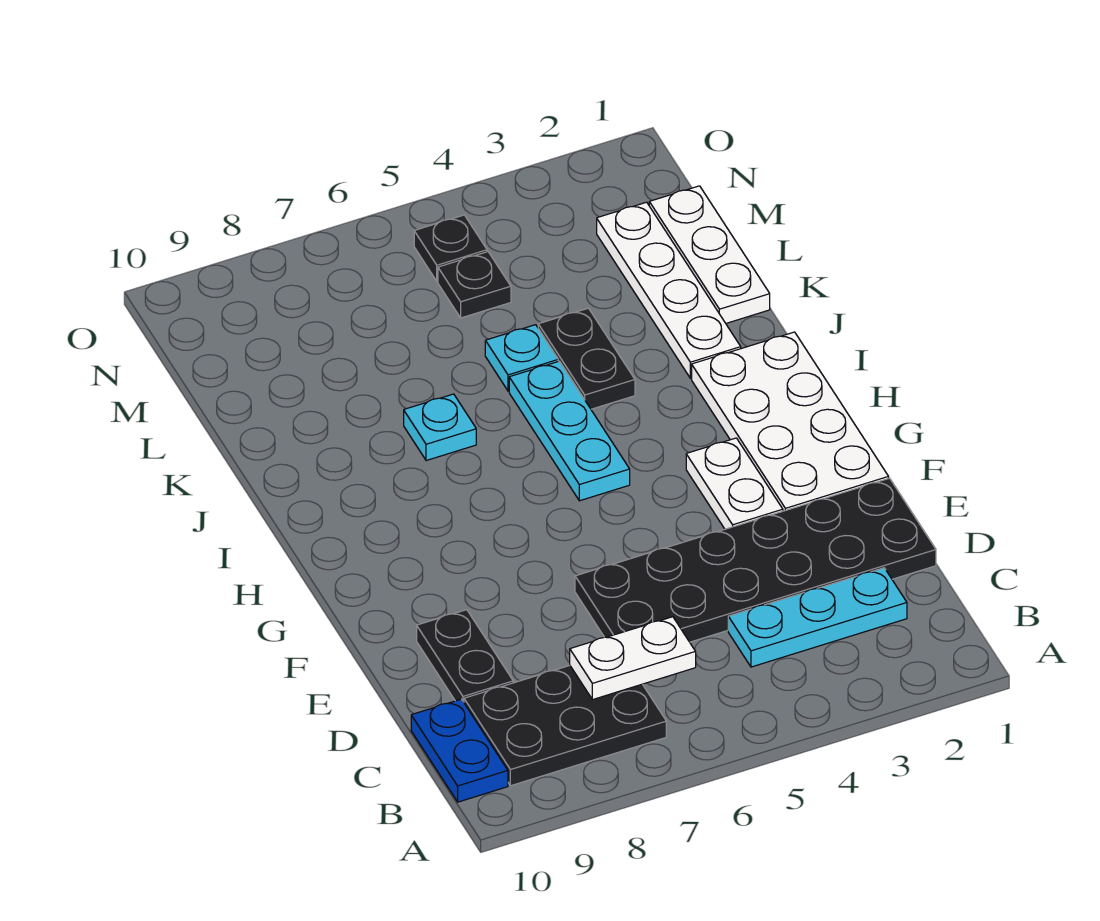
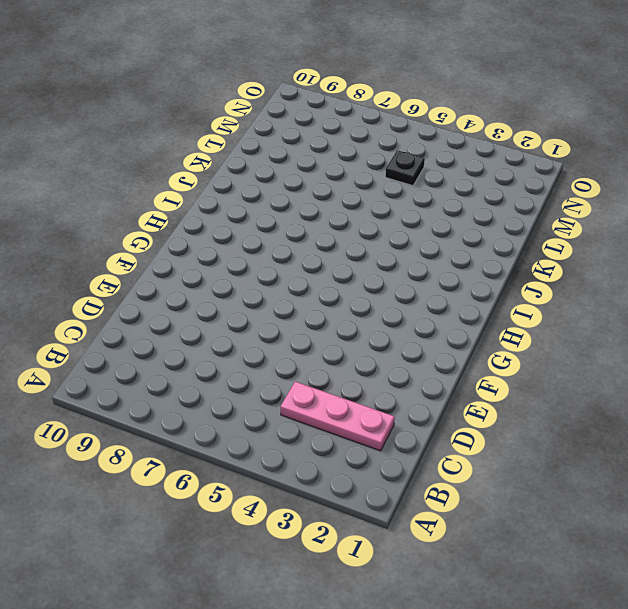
pink plate C2:C4 level 1 -> cyan plate C2:C4 level 1
none -> black plate B7:C9 level 1
none -> blue plate B10:C10 level 1
none -> black plate D1:E6 level 1

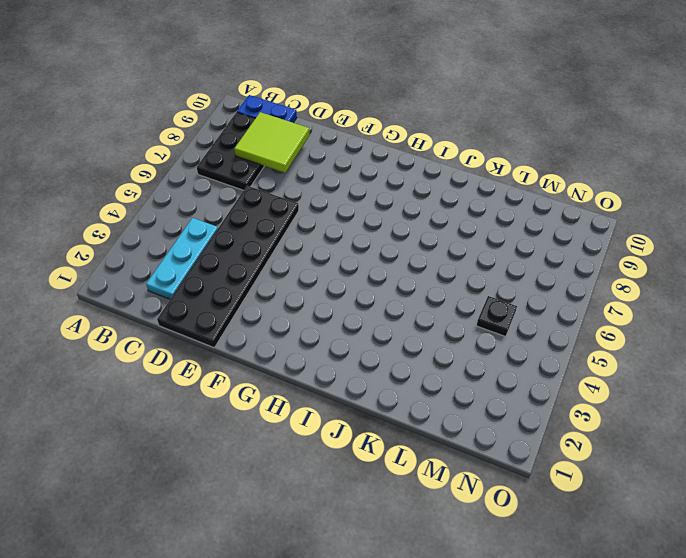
lime tile C8:D9 level 2 -> none
none -> black plate D9:E9 level 1
none -> white plate F1:I2 level 1
none -> white plate F3:G3 level 1

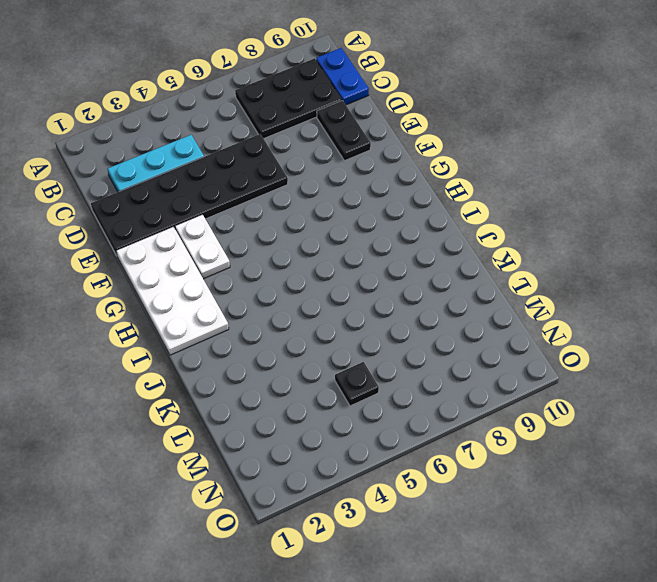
none -> cyan plate H5:J5 level 1
none -> white plate J2:M2 level 1
none -> black plate J4:K4 level 1

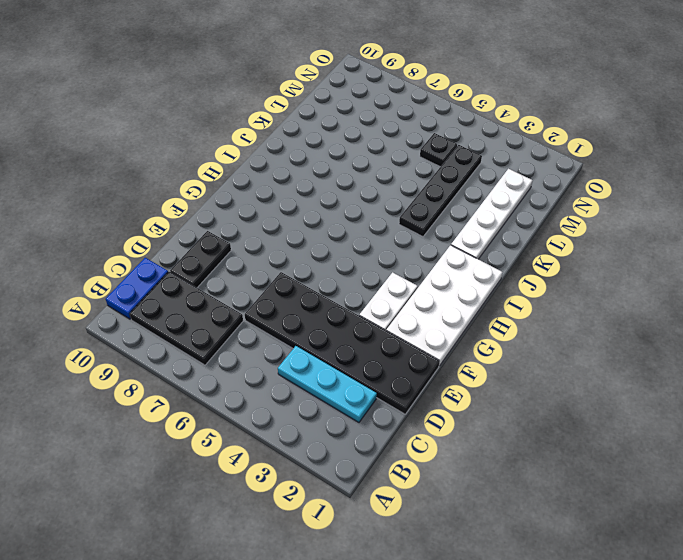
black plate J4:M4 level 1 -> black plate J4:K4 level 1
none -> cyan plate H5:J5 level 1
none -> cyan plate J7 level 1
none -> white plate K1:M1 level 1

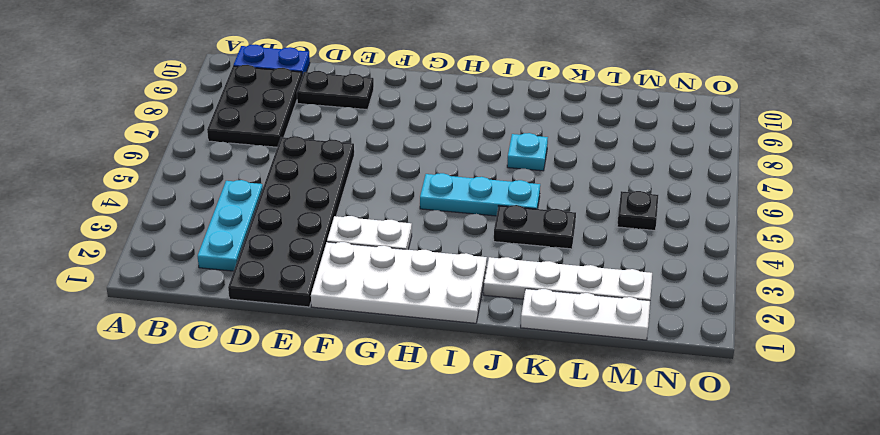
none -> cyan plate K5 level 1
none -> black plate N5 level 1
none -> white plate C6:C7 level 2

